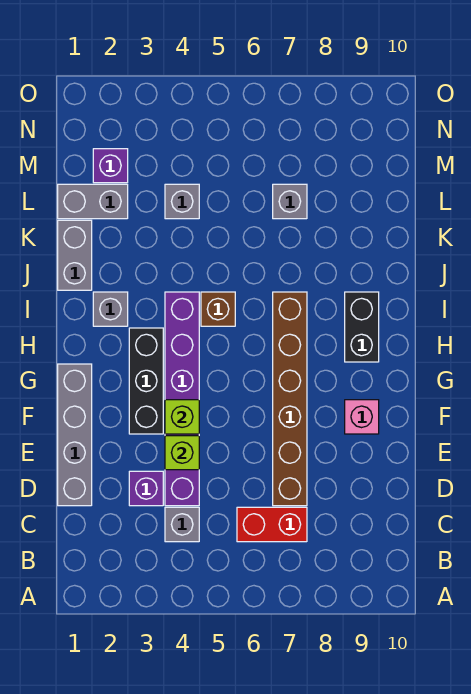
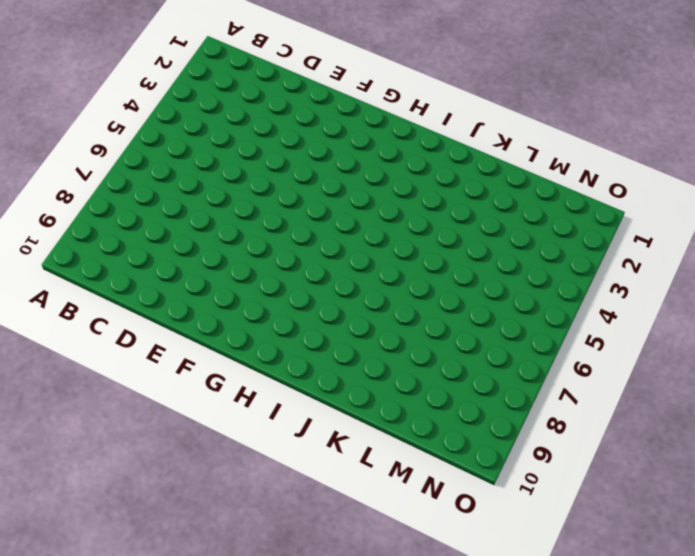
none -> grey brick C4 level 1
none -> red brick C6:C7 level 1
none -> grey brick D1:G1 level 1

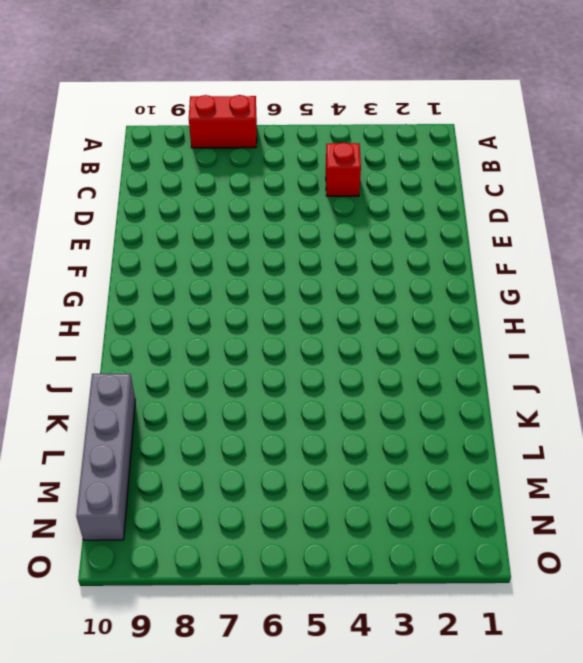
red brick A7:A8 level 1 -> red brick C6:C7 level 1
red brick C4 level 1 -> grey brick C4 level 1
grey brick K10:N10 level 1 -> grey brick D1:G1 level 1
none -> purple brick D3 level 1
none -> purple brick D4:I4 level 1
none -> brown brick D7:I7 level 1

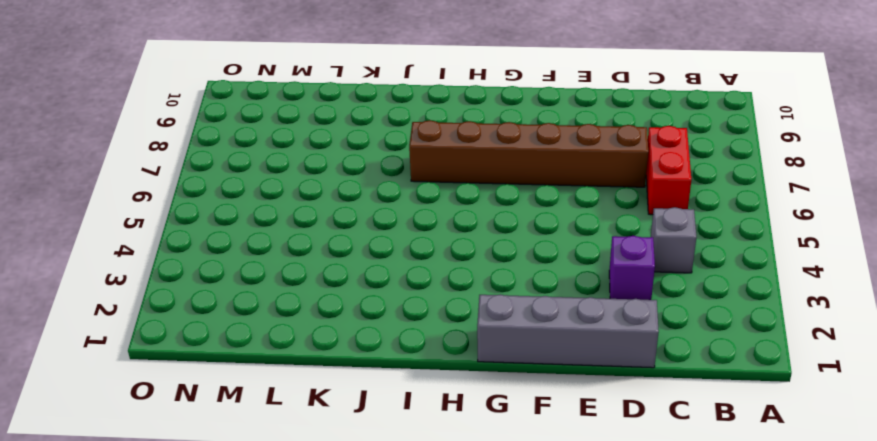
none -> purple brick D4:I4 level 1
none -> black brick F3:H3 level 1
none -> pink brick F9 level 1

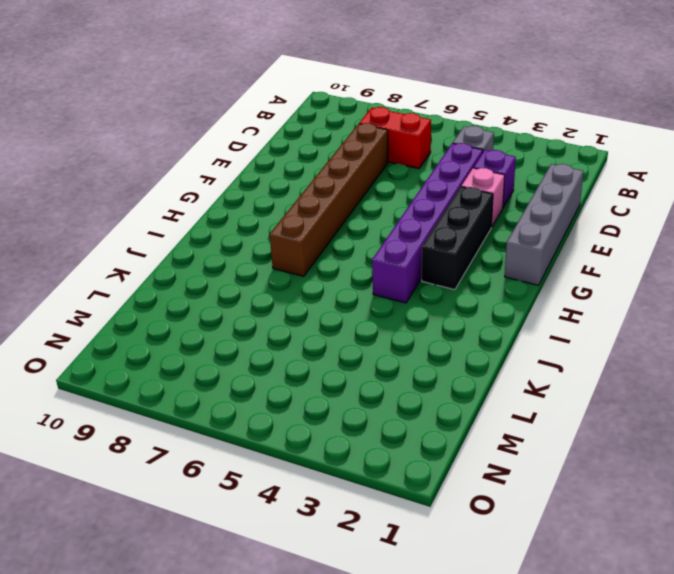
pink brick E3 level 1 -> pink brick F9 level 1
none -> black brick H9:I9 level 1
none -> grey brick I2 level 1
none -> brown brick I5 level 1

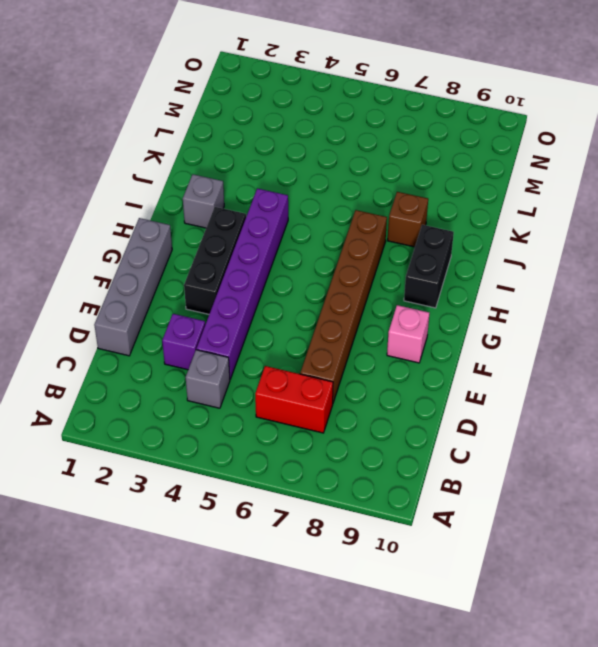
brown brick J8 level 1 -> brown brick I5 level 1
none -> grey brick J1:K1 level 1
none -> grey brick L1:L2 level 1
none -> grey brick L4 level 1

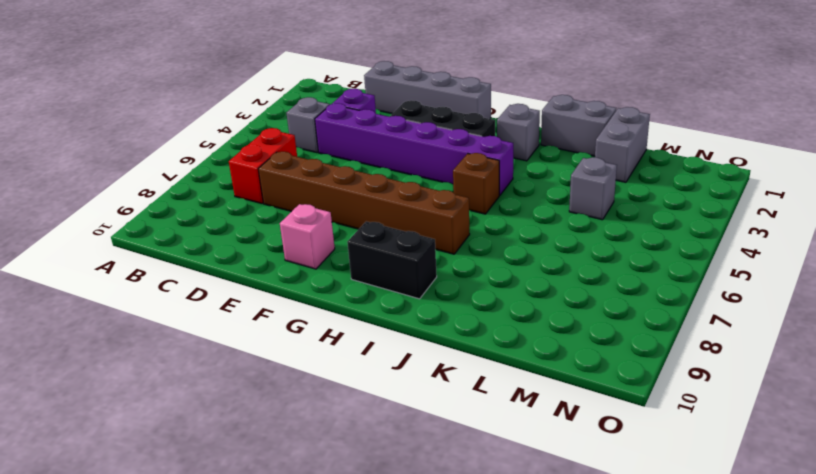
none -> grey brick L7 level 1
none -> purple brick M2 level 1
none -> lime brick E4 level 2

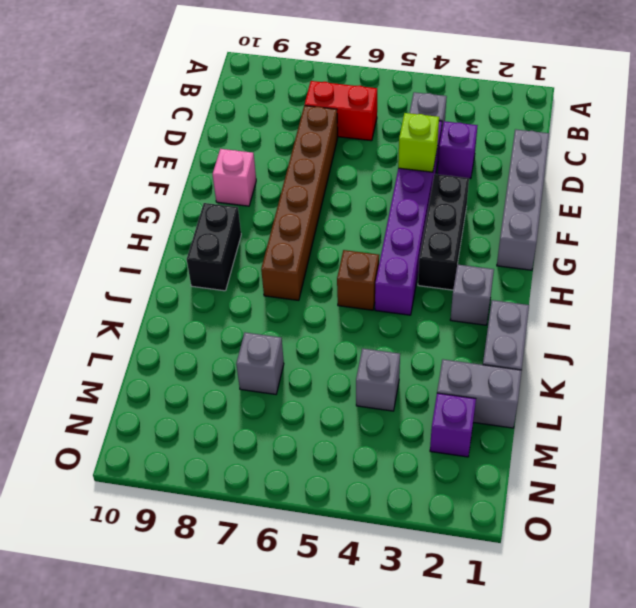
none -> lime brick F4 level 2

